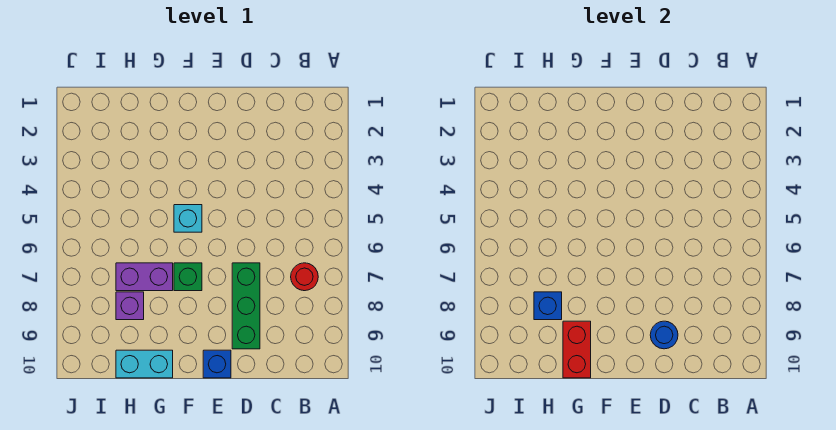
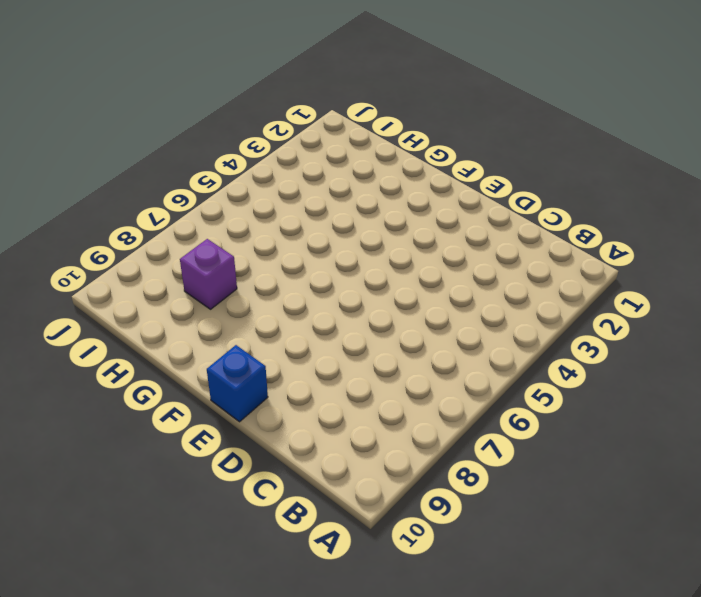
none -> red round brick B7 level 1
none -> green brick D7:D9 level 1

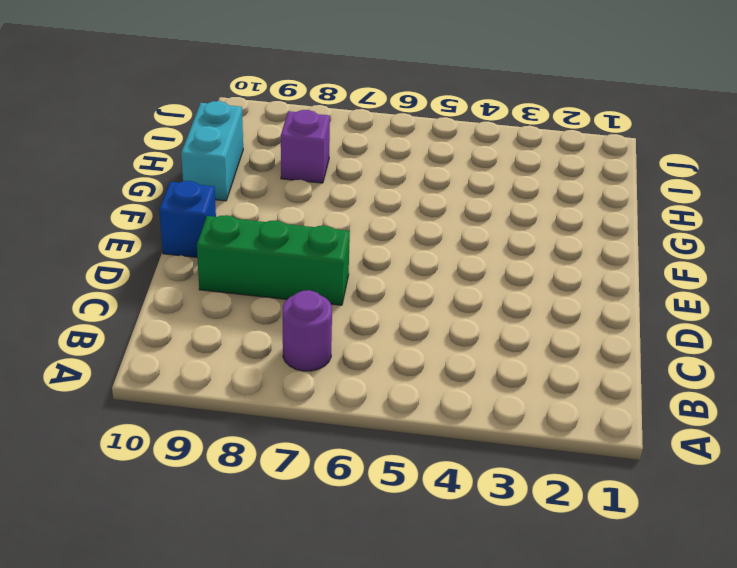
purple round brick B7 level 1 -> red round brick B7 level 1
none -> cyan brick F5 level 1
none -> green brick F7 level 1

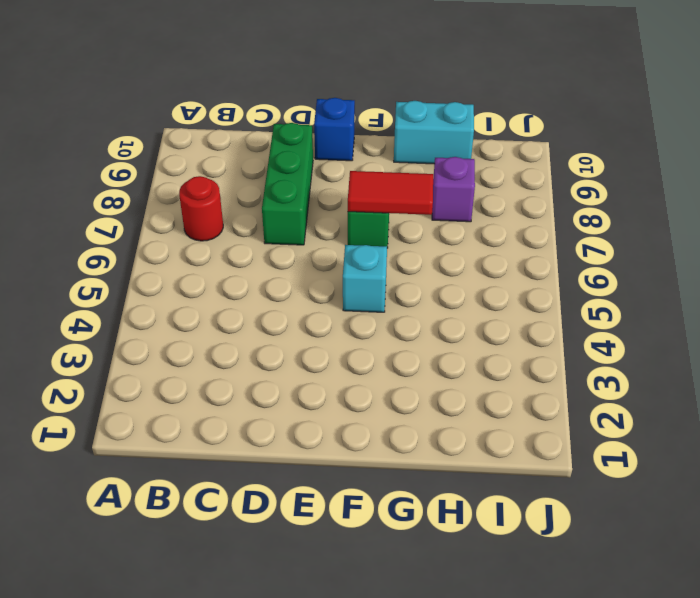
red tile F7:G7 level 2 -> none
none -> purple brick G7:H7 level 1
none -> blue round brick D9 level 2

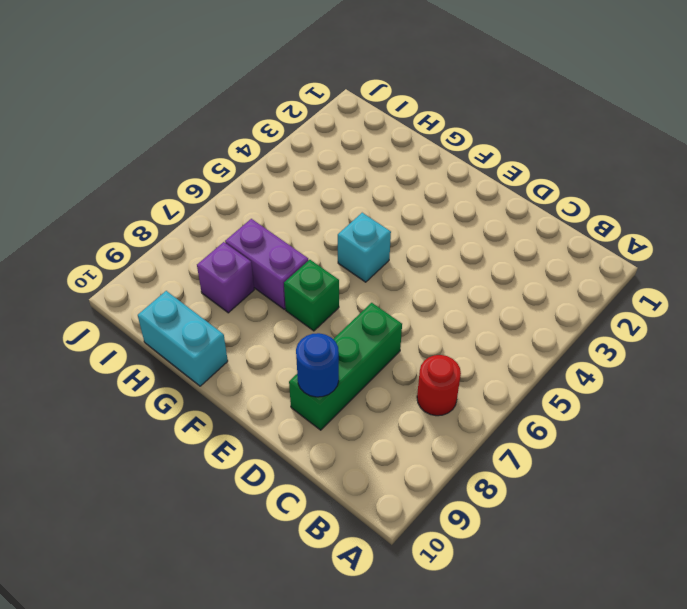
none -> blue brick E10 level 1
none -> red brick G9:G10 level 2

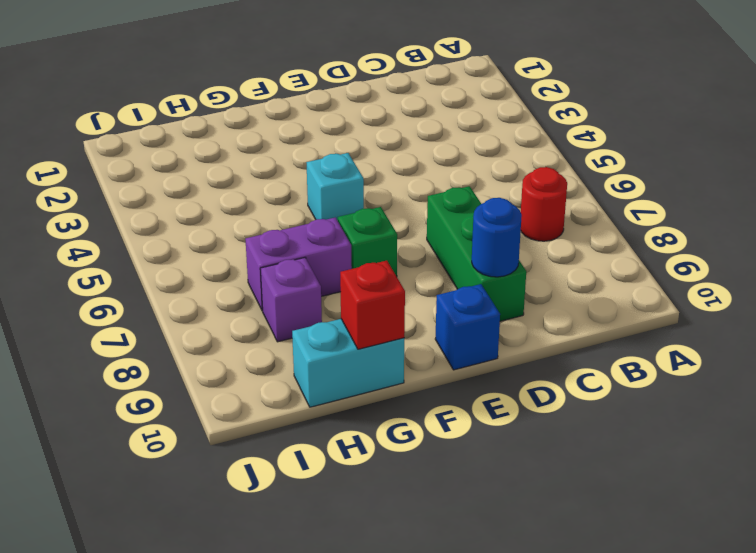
red brick G10 level 2 -> red brick G9:G10 level 2
none -> blue brick H8 level 2

